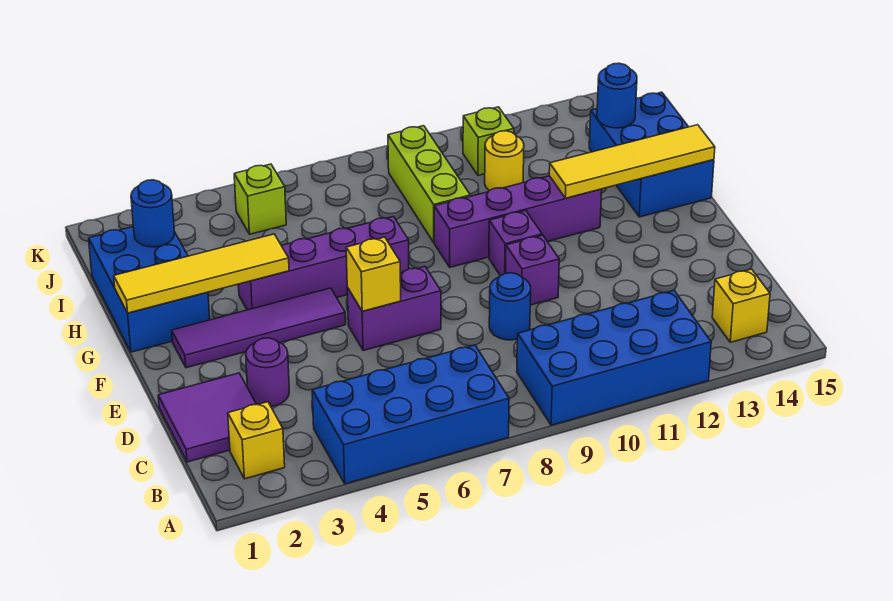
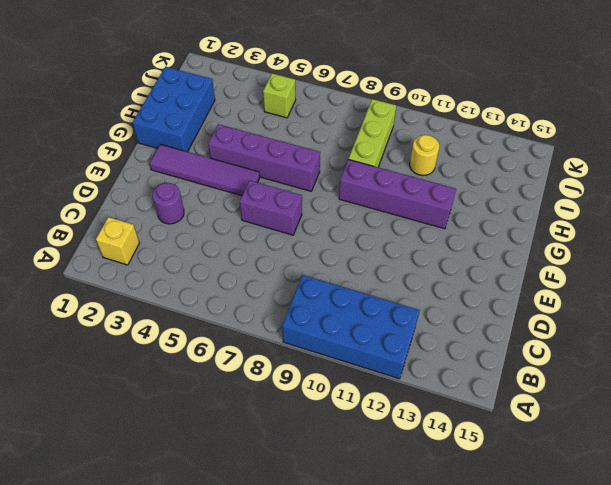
none -> blue brick A4:B7 level 1
none -> yellow brick B14 level 1
none -> purple tile C1:D2 level 1

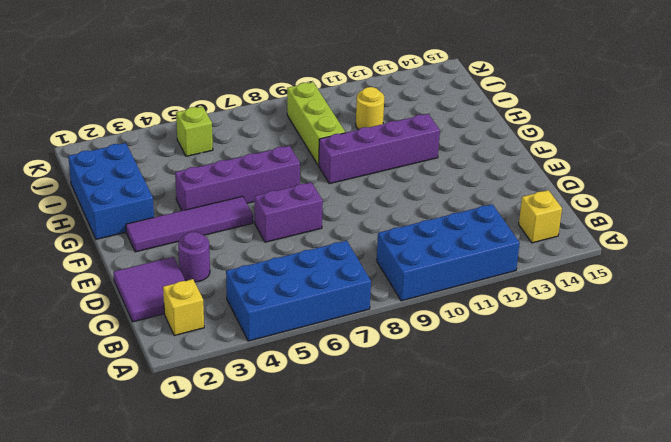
none -> blue round brick D9 level 1
none -> purple brick E10 level 1
none -> purple brick F10 level 1

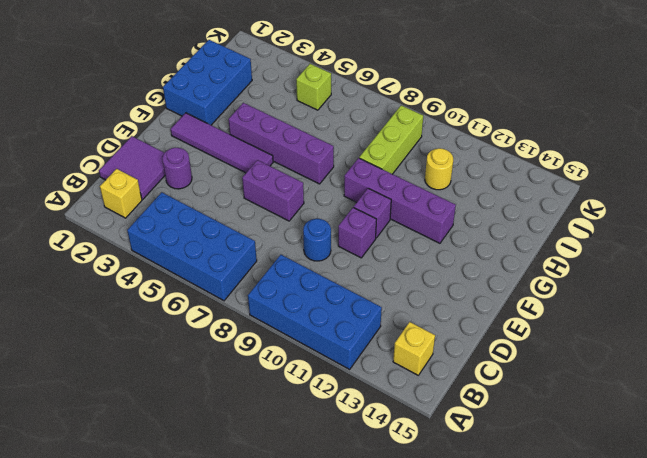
none -> blue brick G14:I15 level 1
none -> lime brick J11 level 1
none -> yellow brick E6 level 2

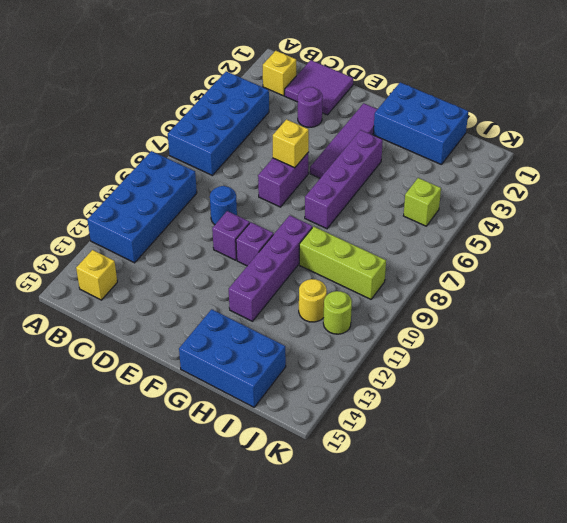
lime round brick J11 level 1 -> lime brick J11 level 1
none -> yellow tile G1:G4 level 2
none -> yellow tile G12:G15 level 2
none -> blue round brick I2 level 2

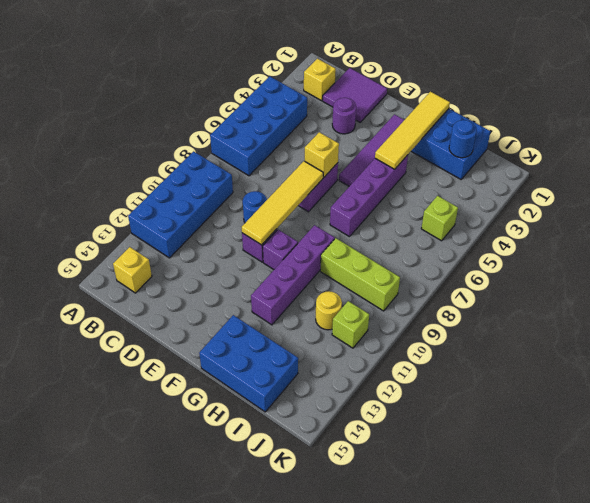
yellow tile E7:E10 level 2 -> yellow tile G12:G15 level 2
none -> blue round brick I14 level 2

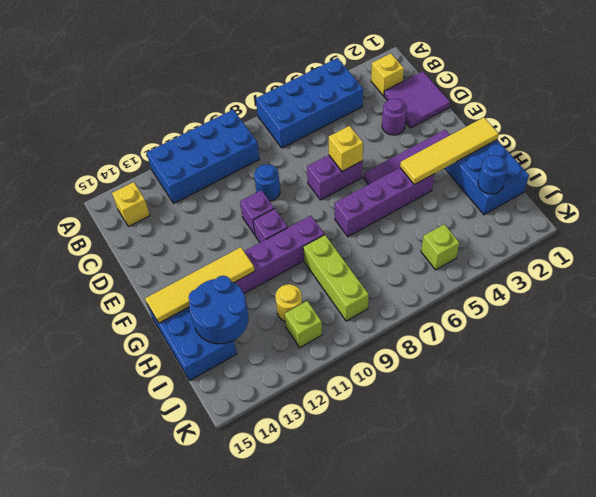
blue round brick H13:I14 level 2 -> blue round brick I14 level 2

